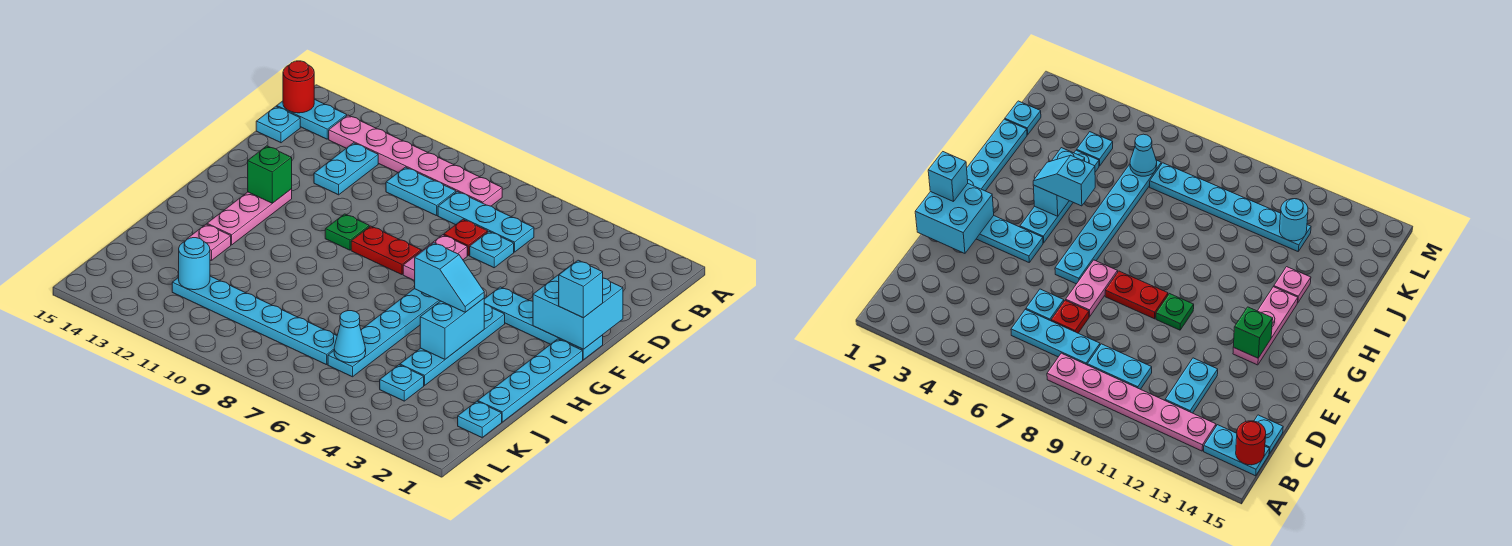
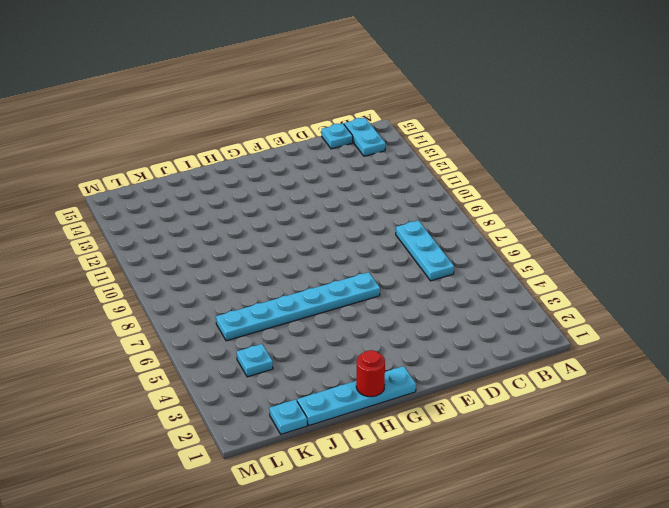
red round brick H1 level 2 -> red round brick B15 level 2
none -> pink plate B8:B13 level 1
none -> cyan plate C9:C10 level 1
none -> cyan plate C12:D12 level 1

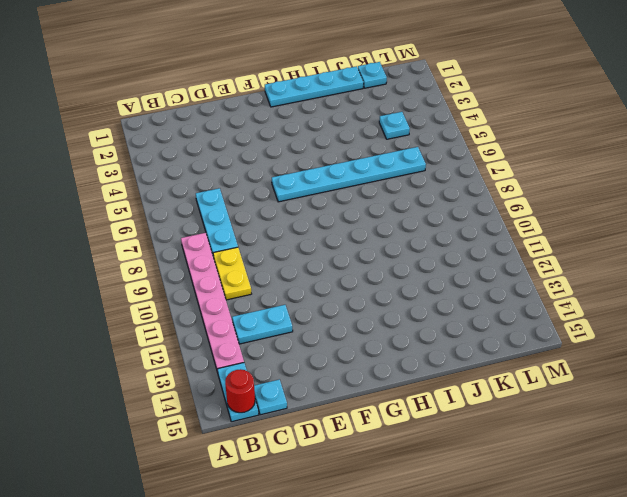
yellow plate C9:C10 level 1 -> cyan plate C9:C10 level 1
none -> cyan plate D6 level 1
none -> red plate D7 level 1
none -> pink plate E7:F7 level 1

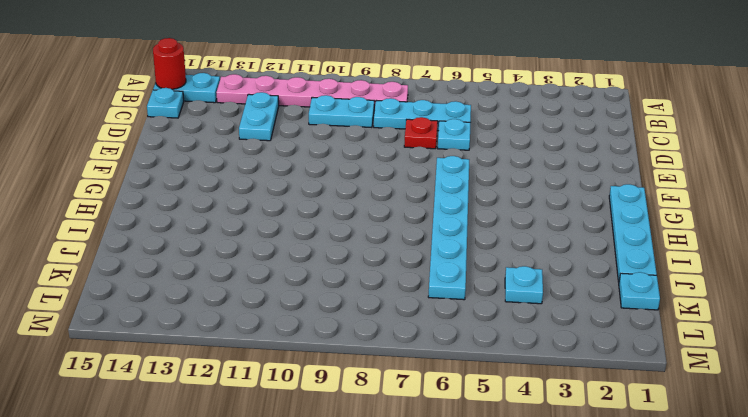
none -> pink plate E7:F7 level 1
none -> cyan plate F1:F4 level 1
none -> red plate F8:F9 level 1

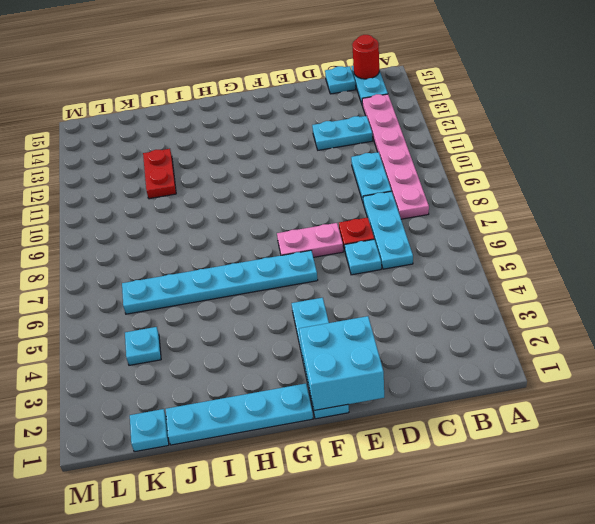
red plate J11:J12 level 1 -> red plate F8:F9 level 1
none -> green plate F10 level 1
none -> pink plate F13:H13 level 1
none -> cyan plate G4:J4 level 1

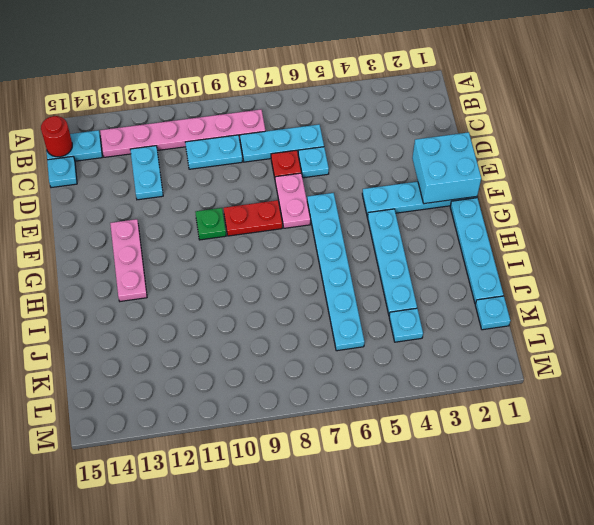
none -> pink plate I13 level 1
none -> cyan plate K7:K12 level 1
none -> green brick F13 level 2

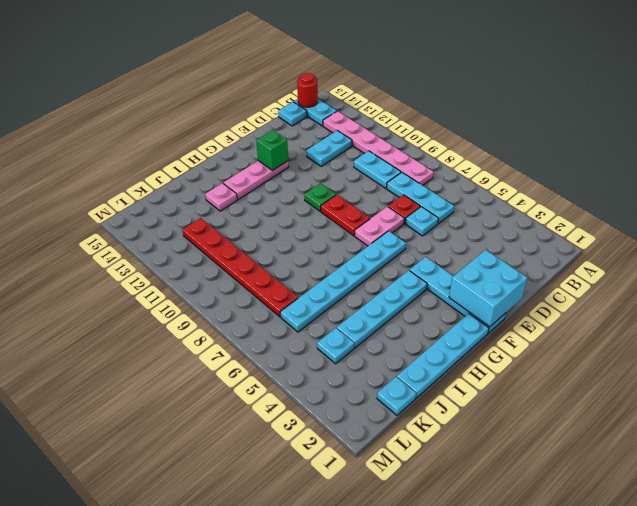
red plate K7:K12 level 1 -> cyan plate K7:K12 level 1
none -> cyan brick H4:I4 level 2
none -> cyan cone K6 level 2
none -> cyan round brick K12 level 2

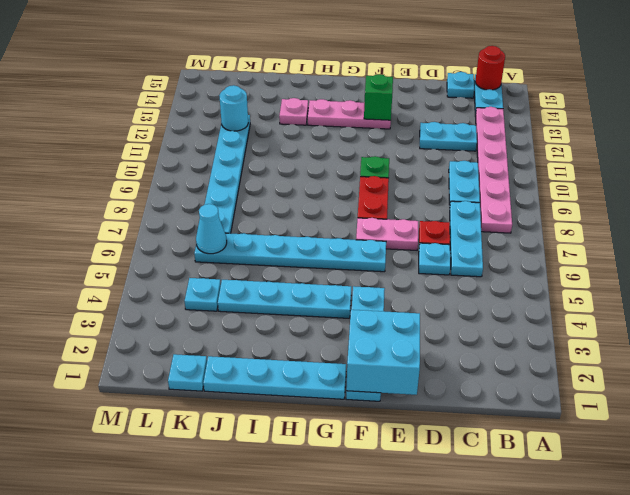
none -> cyan brick H4:I4 level 2
none -> cyan brick F1 level 3
none -> cyan slope H4:H5 level 3 top 5

